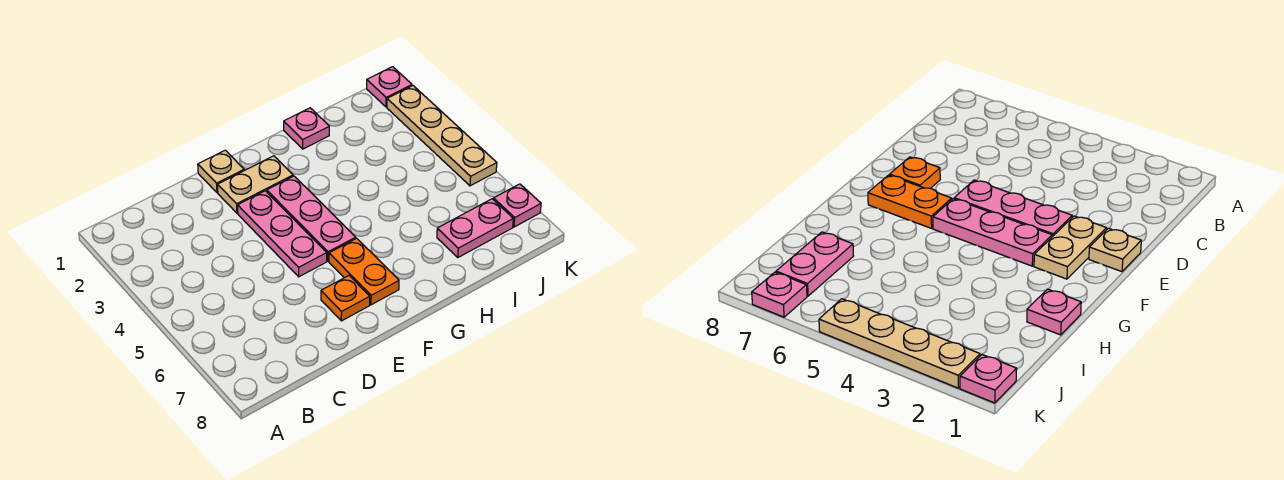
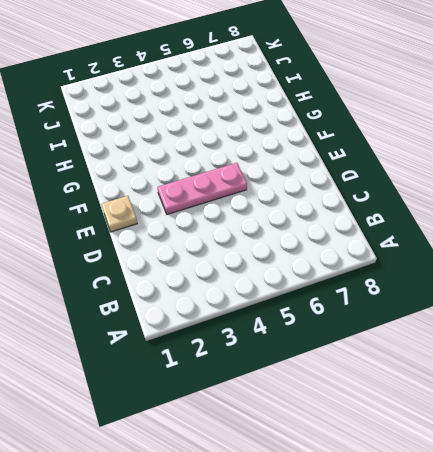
none -> tan plate E2:F2 level 1
none -> orange plate E7 level 1

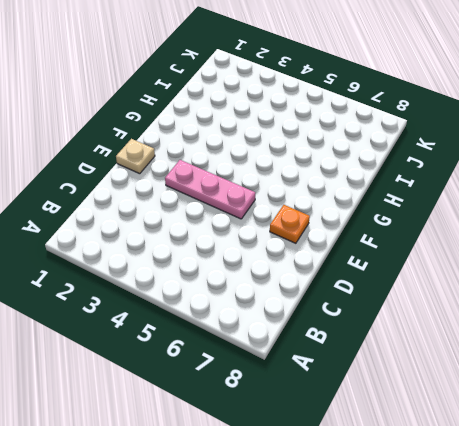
none -> tan plate E2:F2 level 1
none -> pink plate F3:F5 level 1

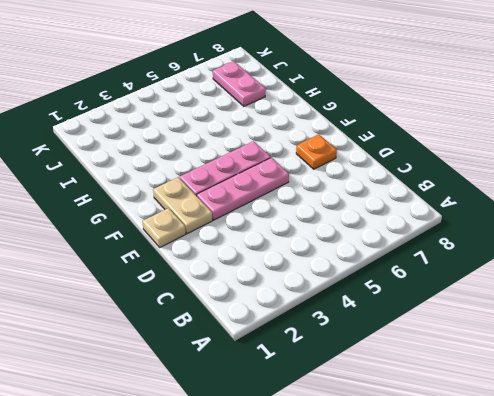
none -> orange plate F6:F7 level 1
none -> pink plate H1 level 1

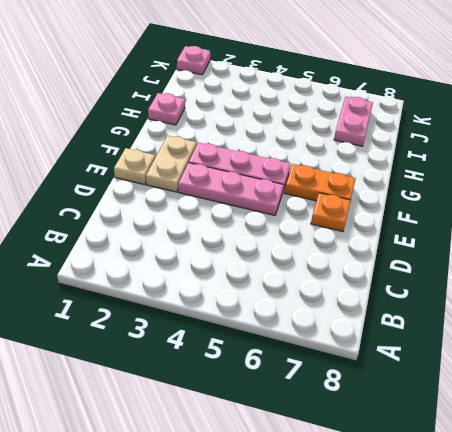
none -> tan plate K2:K5 level 1
none -> pink plate K7 level 1

